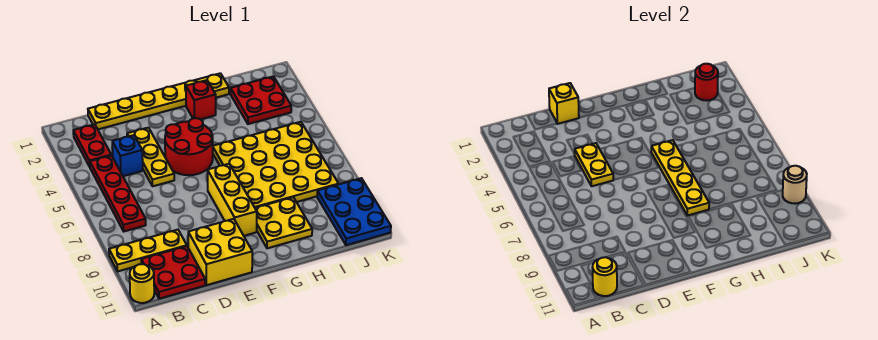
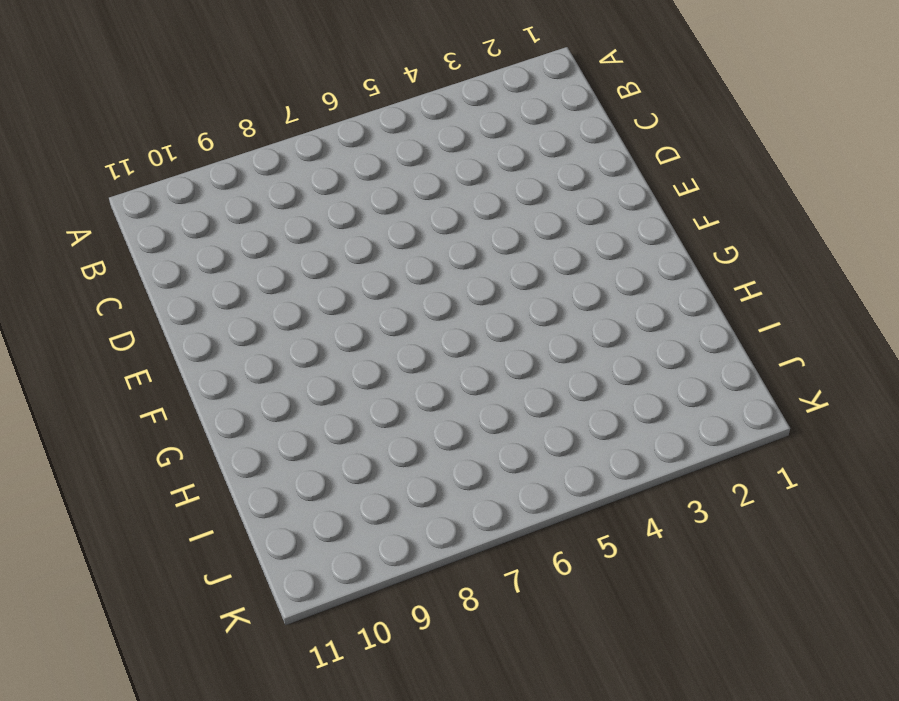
none -> yellow plate A9:C9 level 1
none -> yellow round brick A11 level 1
none -> red plate B2:B3 level 1

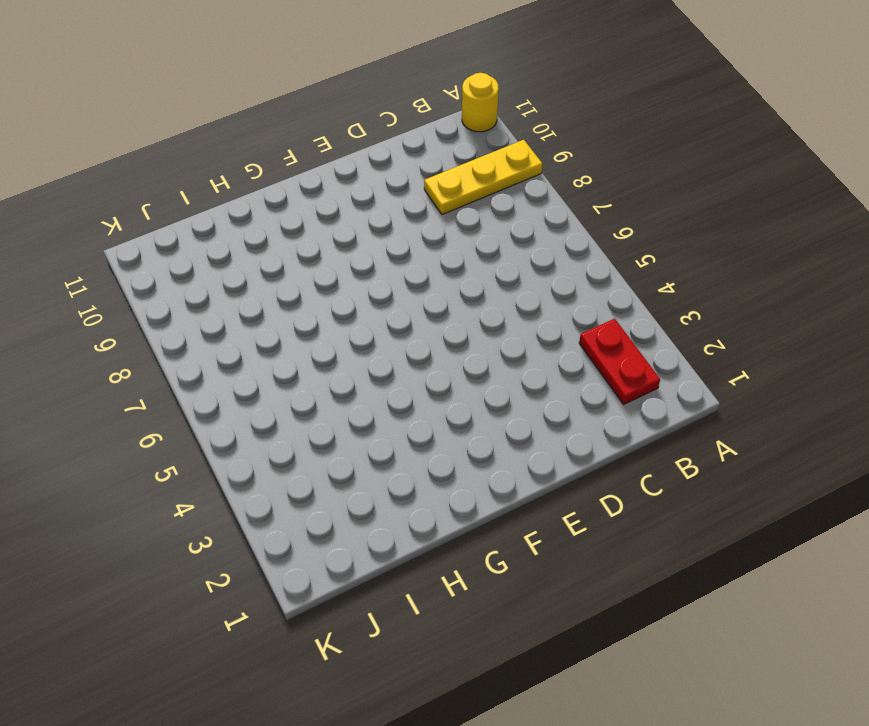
none -> red plate B4:B7 level 1
none -> red plate B10:C11 level 1
none -> yellow plate C1:H1 level 1

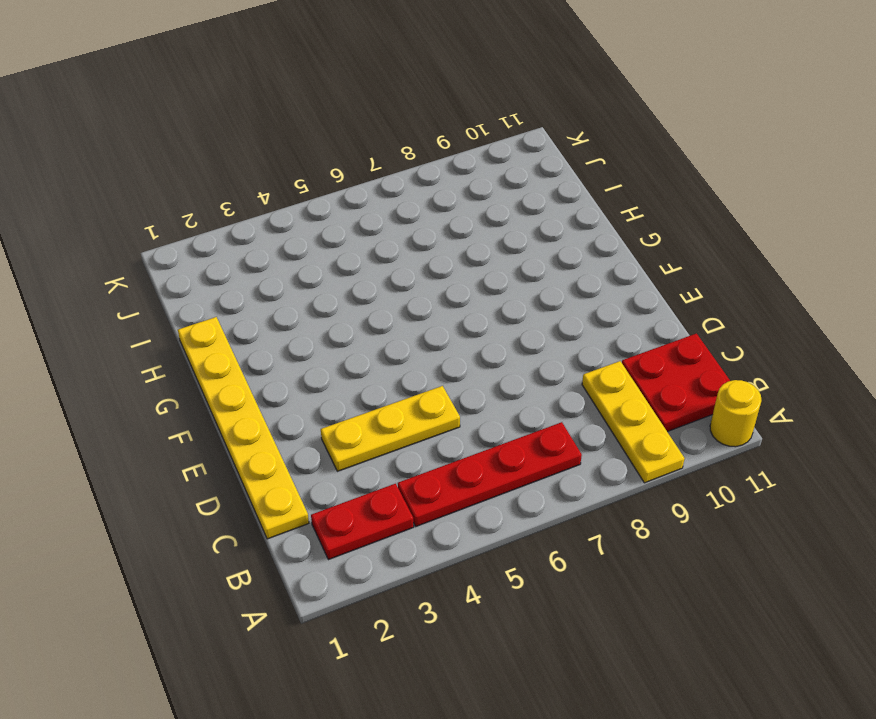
none -> blue brick C4 level 1
none -> yellow brick D10:E11 level 1
none -> red round brick E4:F5 level 1

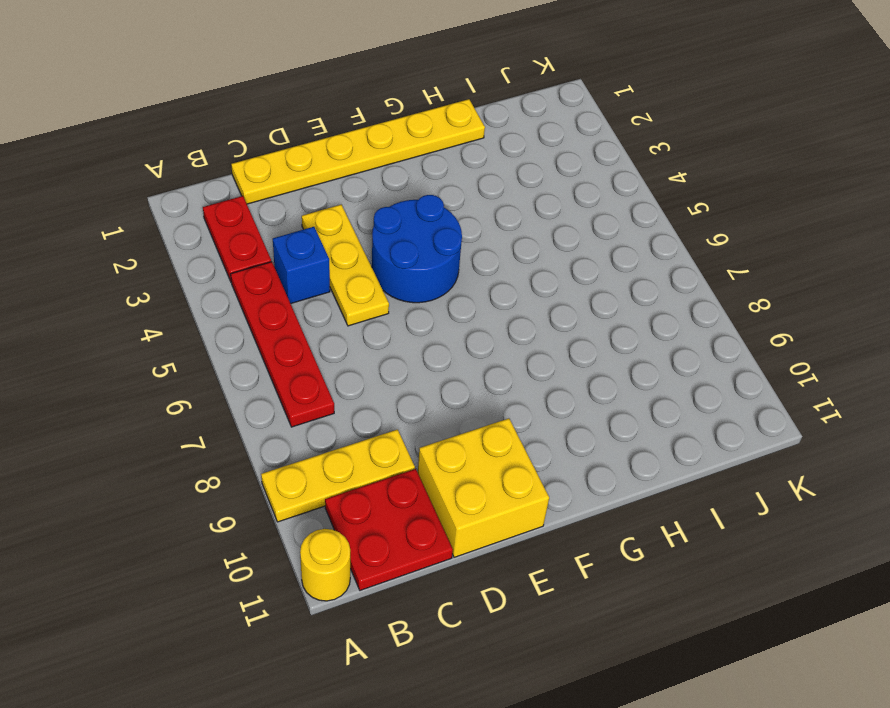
blue round brick E4:F5 level 1 -> red round brick E4:F5 level 1
none -> yellow brick F7:F9 level 1
none -> red brick G2 level 1
none -> yellow plate G5:J8 level 1

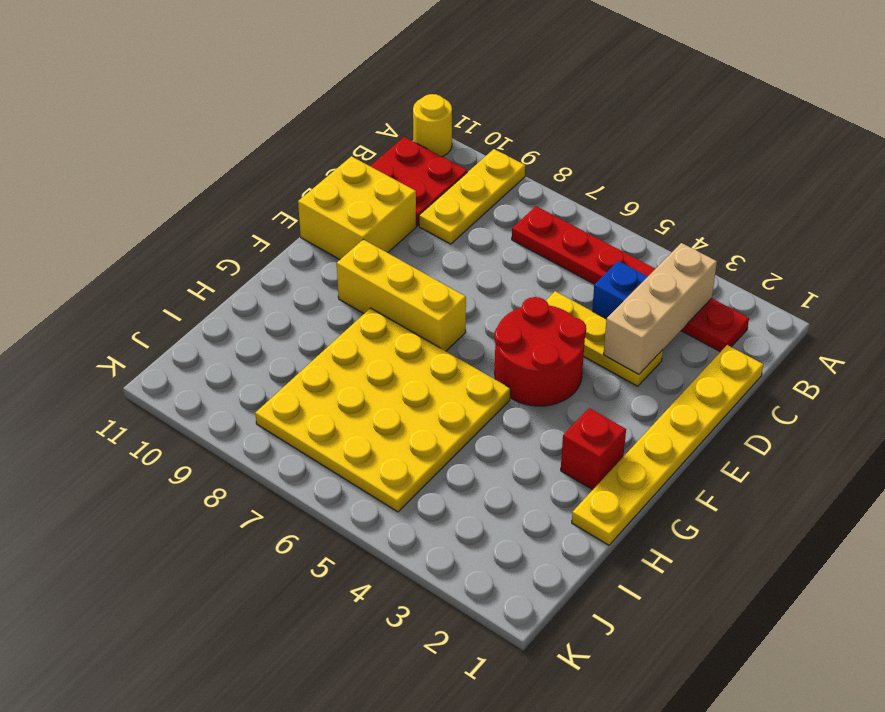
tan brick B3:D3 level 2 -> none
none -> yellow plate G9:H10 level 1
none -> red plate I2:J3 level 1
none -> blue plate J9:K11 level 1

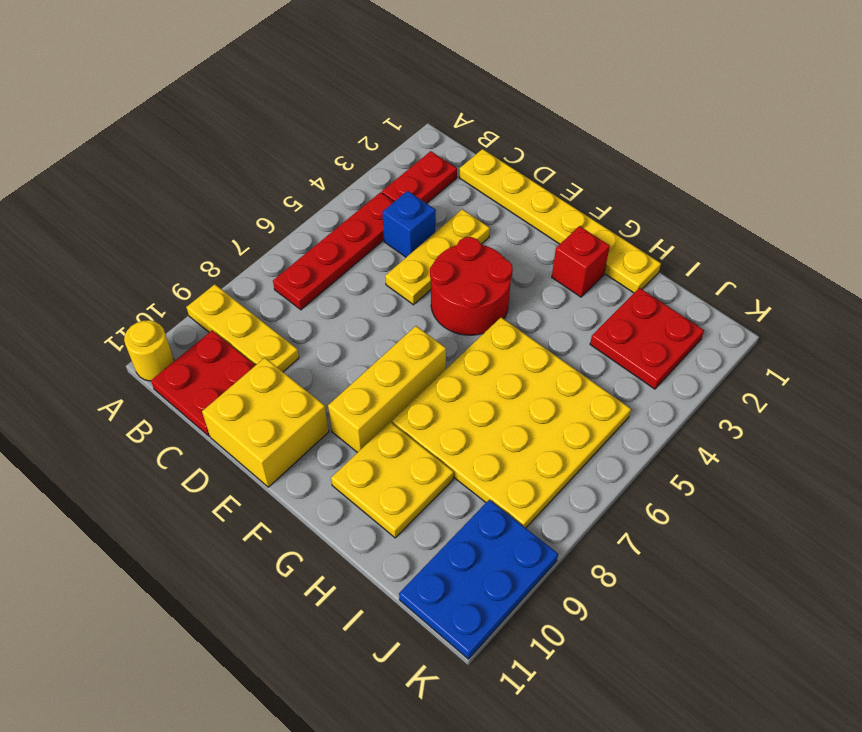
none -> yellow round brick B11 level 2
none -> yellow brick D1 level 2
none -> yellow plate D4:D5 level 2

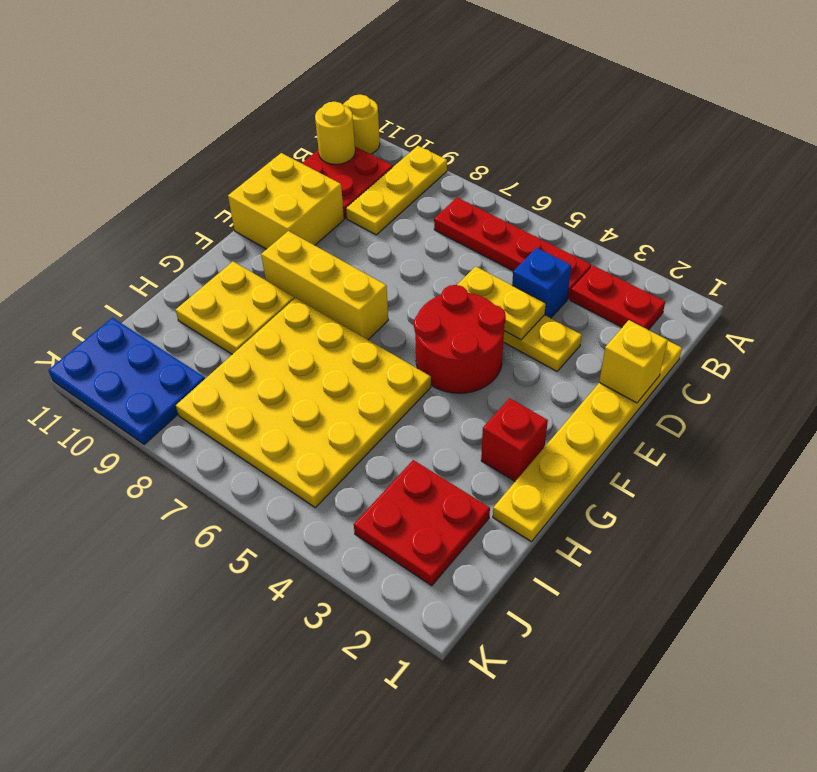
none -> yellow plate G5:G8 level 2
none -> red round brick J2 level 2
none -> tan round brick K9 level 2

